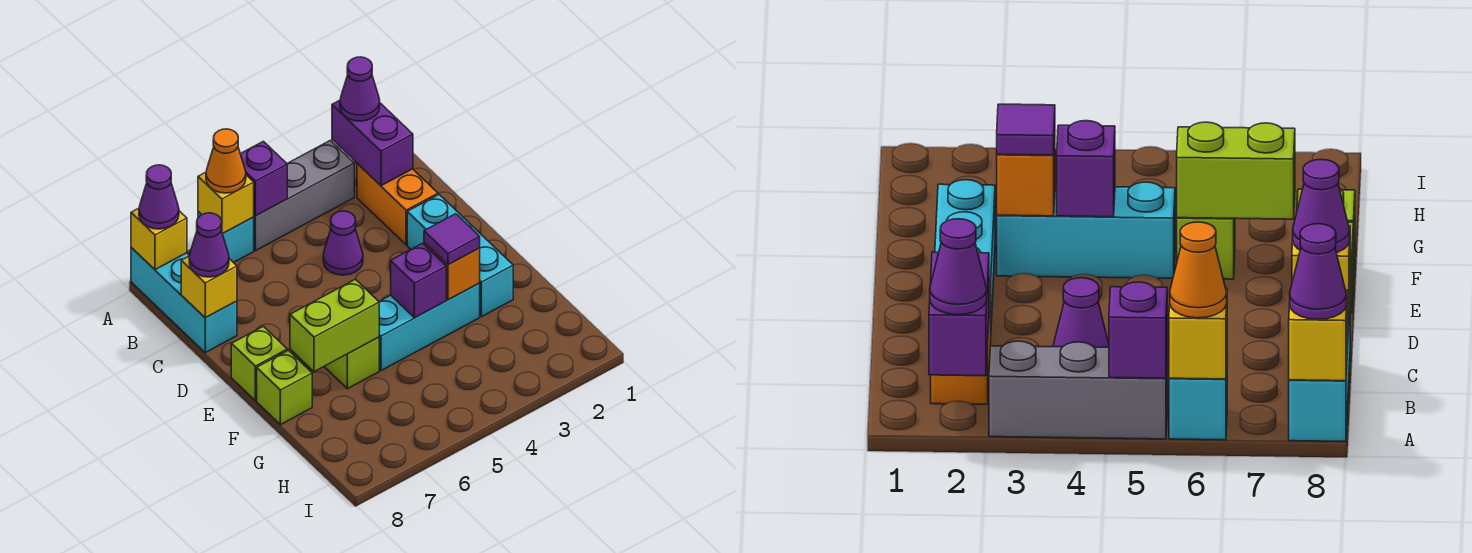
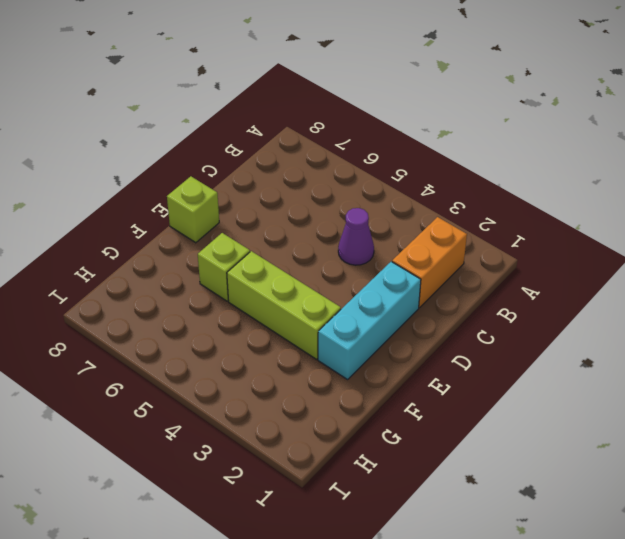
lime brick F3:F5 level 1 -> cyan brick F3:F5 level 1
none -> grey brick A3:A5 level 1
none -> cyan brick A6 level 1
none -> cyan brick A8:C8 level 1

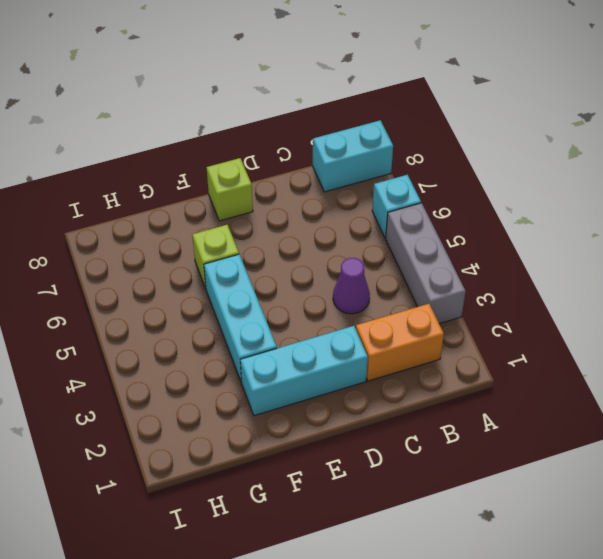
cyan brick A8:B8 level 1 -> cyan brick A8:C8 level 1
none -> lime brick F8 level 1
none -> purple brick A2:B2 level 2
none -> purple brick A5 level 2

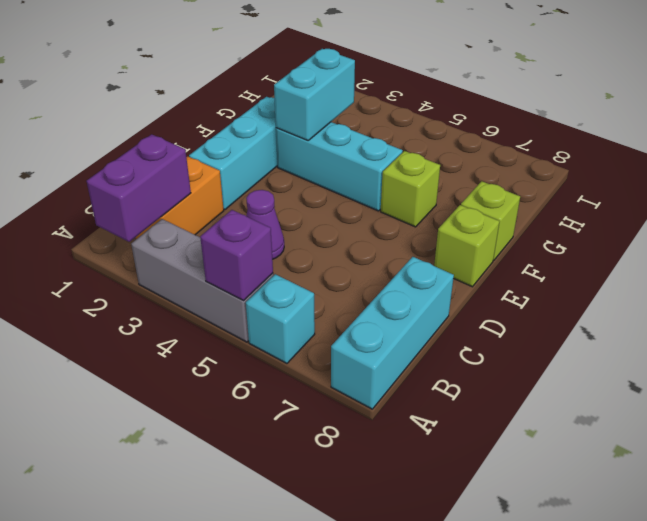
cyan brick F3:G3 level 2 -> orange brick F3 level 2
none -> yellow brick A6 level 2
none -> yellow brick A8 level 2
none -> yellow brick C8 level 2

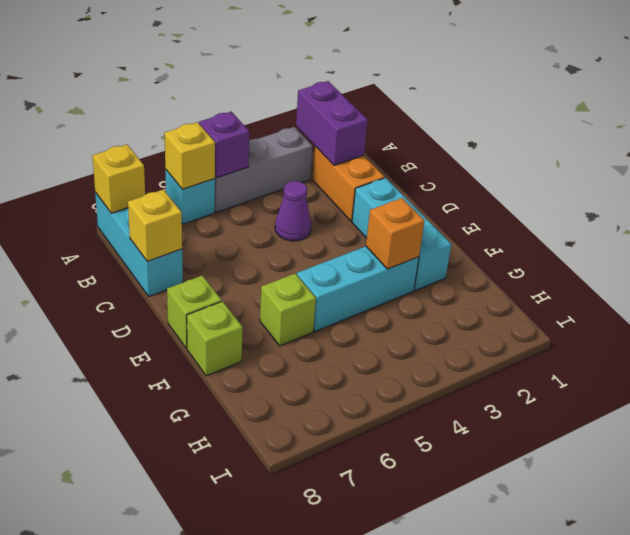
none -> purple brick F4 level 2
none -> lime brick F6:F7 level 2
none -> purple cone A2 level 3

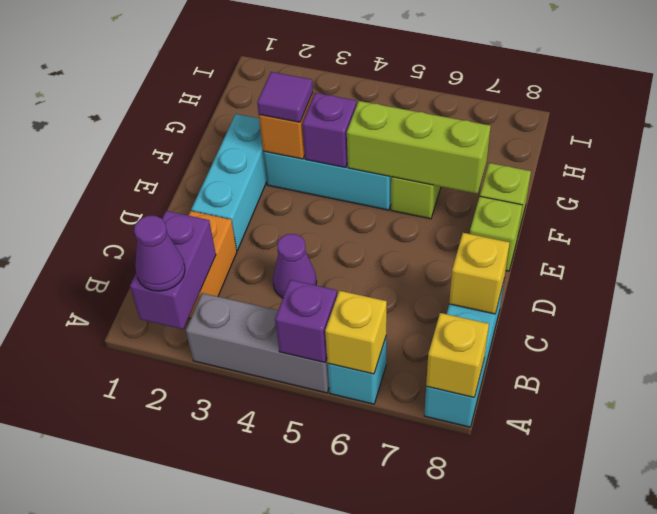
lime brick F5:F7 level 2 -> lime brick F6:F7 level 2
none -> orange cone A6 level 3
none -> purple cone A8 level 3
none -> purple cone C8 level 3

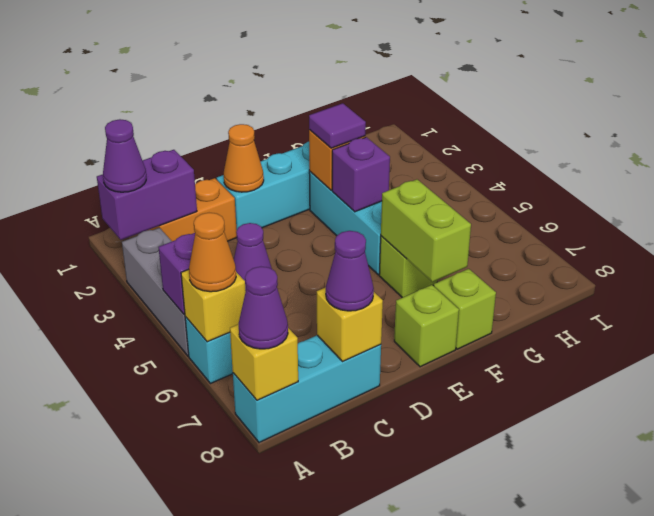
orange cone D2 level 2 -> none

